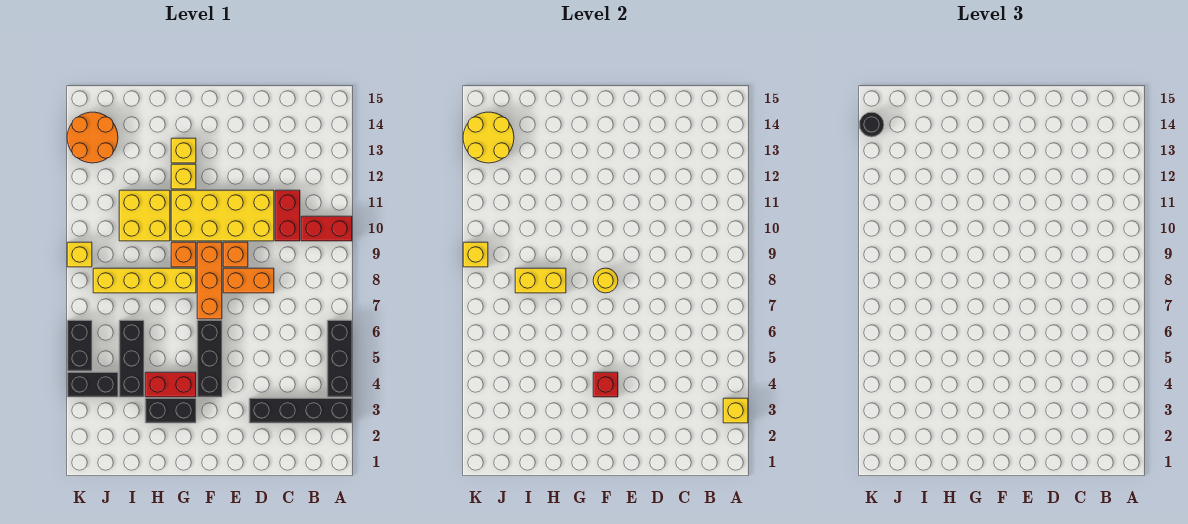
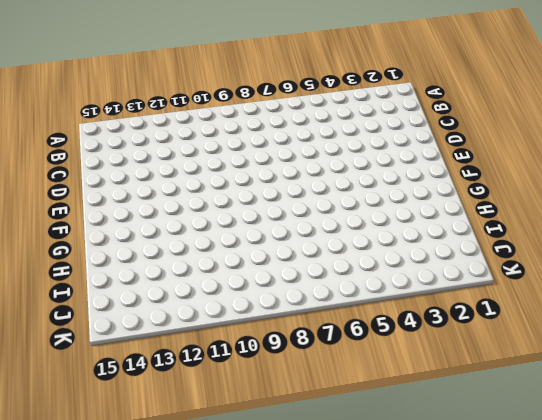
none -> black brick A3:D3 level 1
none -> black brick A4:A6 level 1
none -> red brick A10:B10 level 1

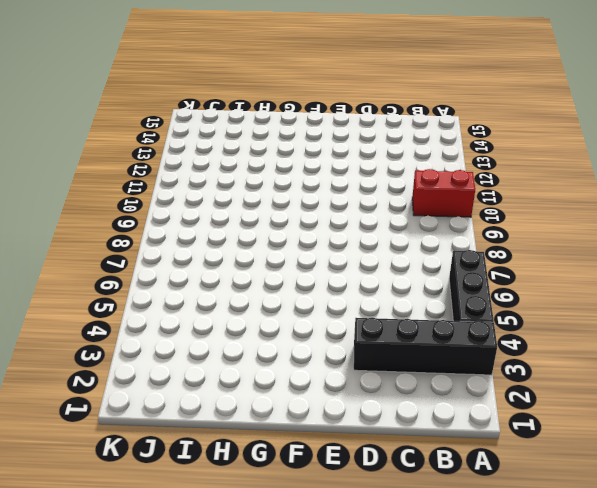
none -> red brick C10:C11 level 1
none -> orange brick D8:E8 level 1
none -> yellow brick D10:G11 level 1

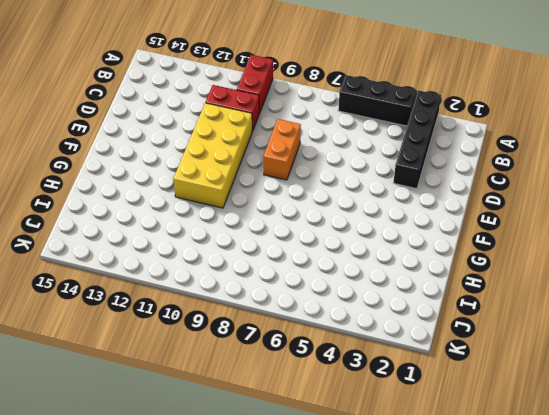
none -> orange brick E9 level 1
none -> black brick F4:F6 level 1
none -> orange brick F7:F9 level 1

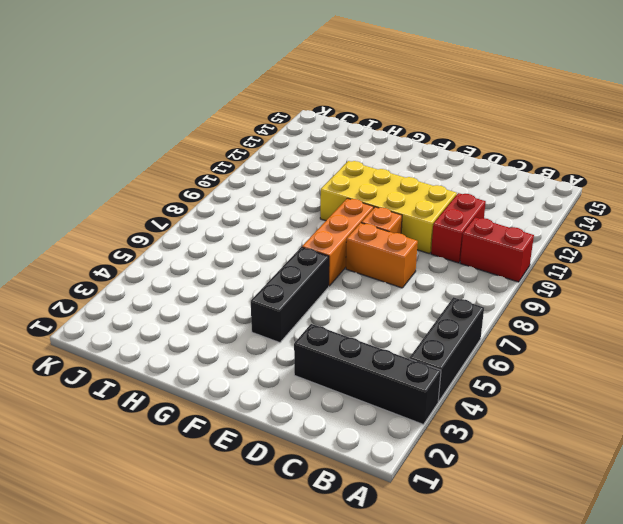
none -> black brick G3:H3 level 1
none -> red brick G4:H4 level 1
none -> yellow brick G8:J8 level 1

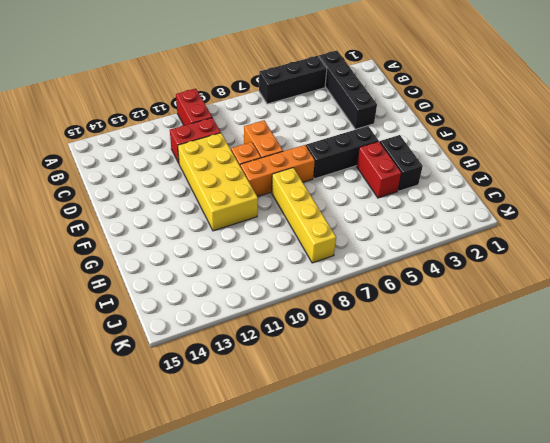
none -> orange brick G9 level 1
none -> yellow brick G12 level 1
none -> yellow brick G13 level 1

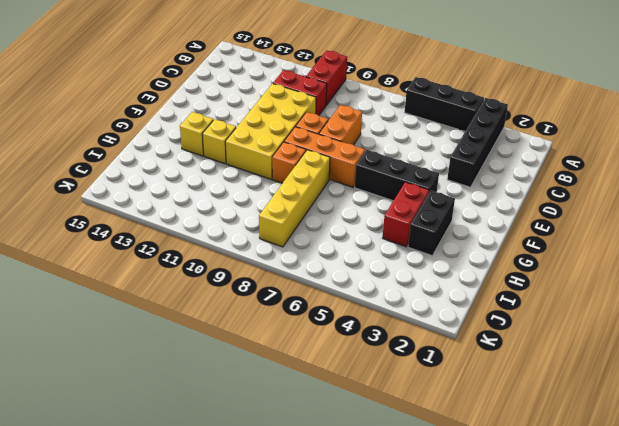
none -> yellow brick H10:I11 level 1
none -> black brick I4:I6 level 1
none -> black brick J4:K4 level 1

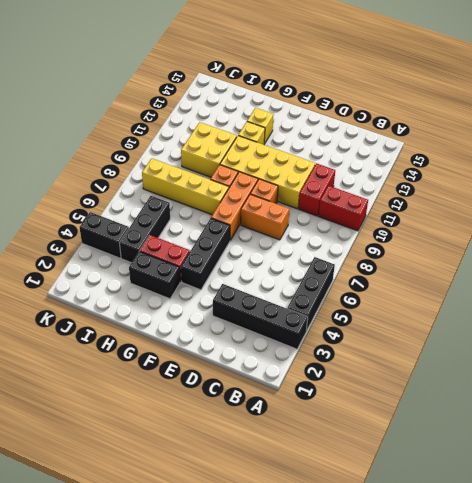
none -> orange round brick J13:K14 level 1
none -> black brick K5:K6 level 1
none -> yellow brick K9 level 1

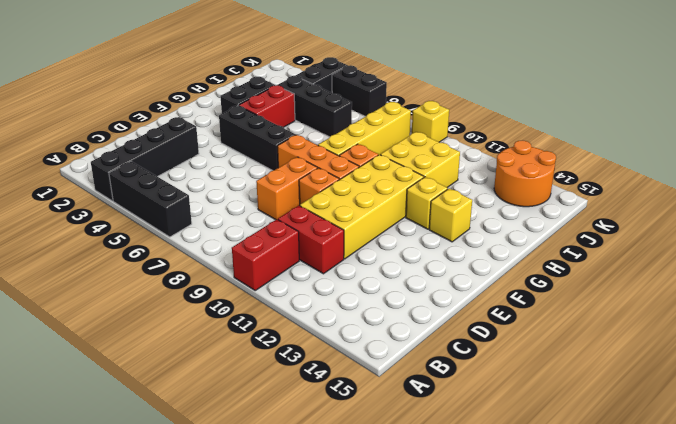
none -> yellow brick A3 level 2
none -> red brick F4 level 2
none -> yellow round brick F8 level 2

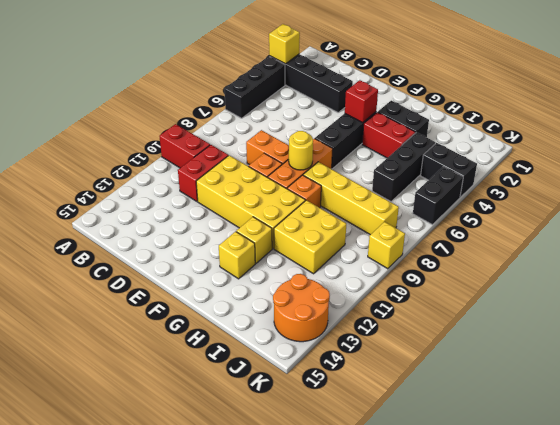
none -> yellow brick H8:I8 level 2
none -> yellow round brick J13:K14 level 2
none -> yellow brick K9 level 2

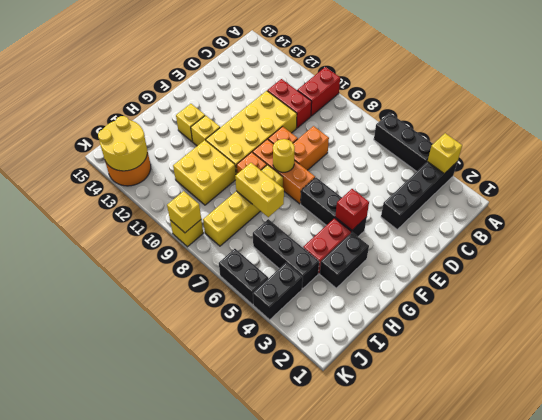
yellow brick H7:H8 level 2 -> yellow brick H8:I8 level 2
none -> black round brick K14 level 3

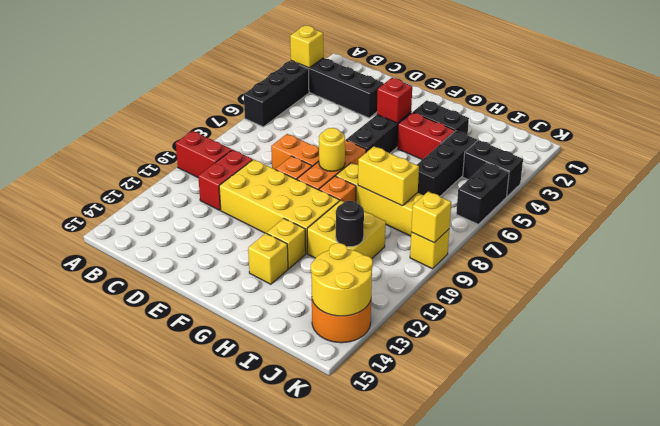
black round brick I11 level 2 -> black round brick K14 level 3

